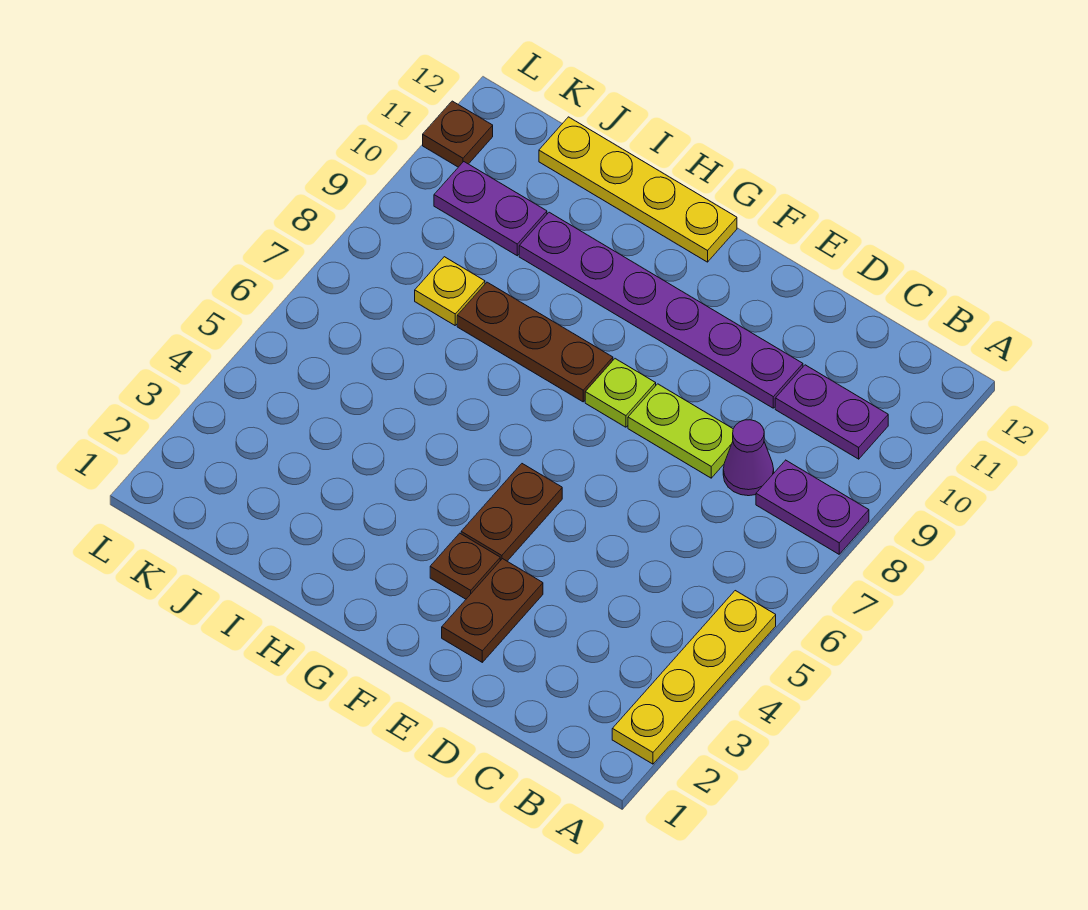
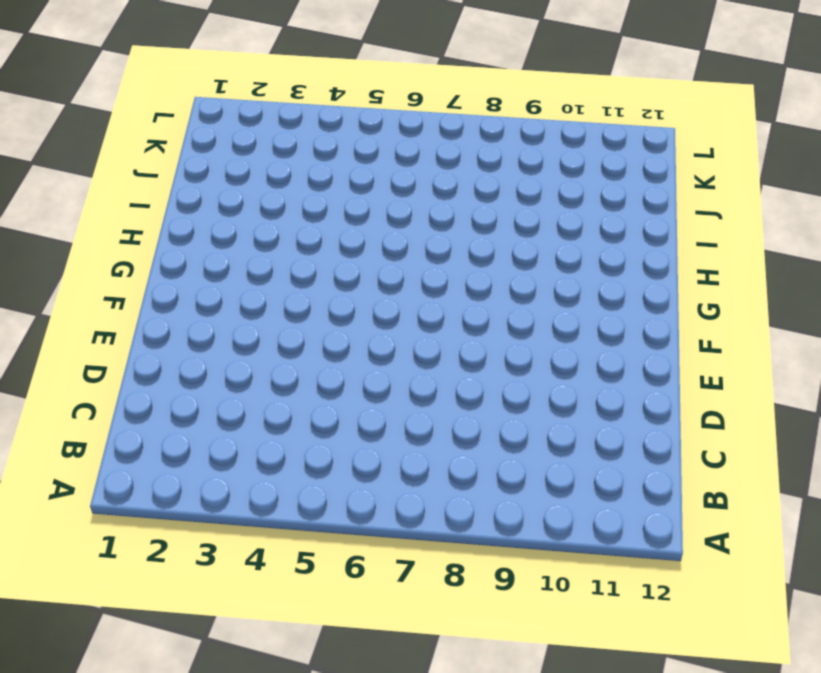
none -> yellow plate A2:A5 level 1
none -> purple plate A8:B8 level 1
none -> purple plate B10:C10 level 1

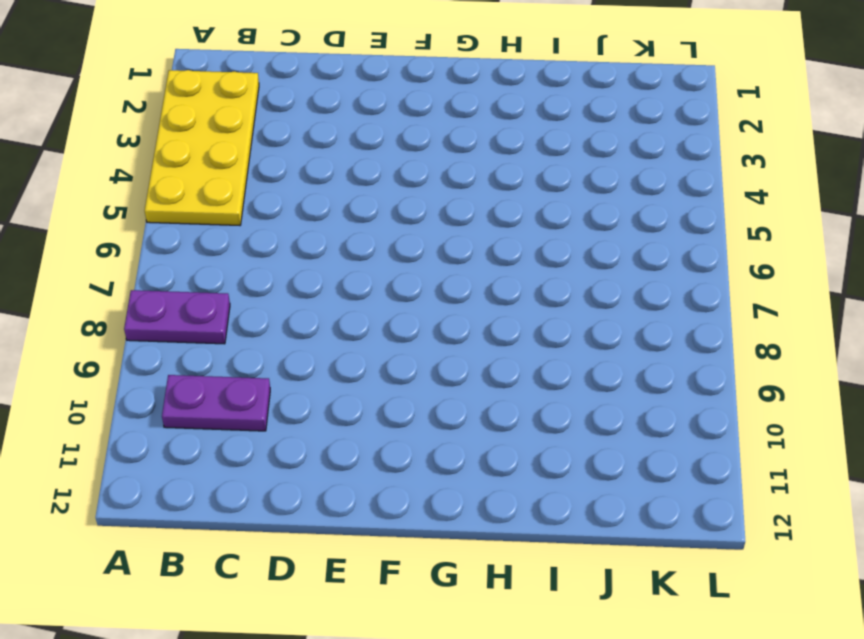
yellow plate A2:B5 level 1 -> yellow plate A2:A5 level 1
none -> purple cone C8 level 1
none -> lime plate D8:E8 level 1
none -> purple plate D10:I10 level 1

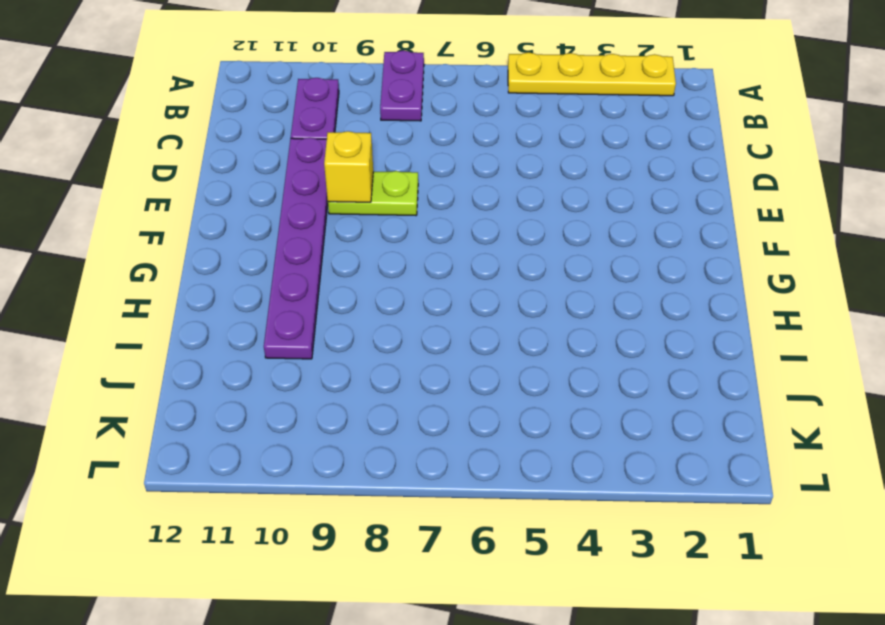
lime plate E8:E9 level 1 -> lime plate D8:E8 level 1
yellow brick E9 level 2 -> none
none -> purple cone C8 level 1
none -> brown plate E2:E3 level 1
none -> brown plate F3 level 1

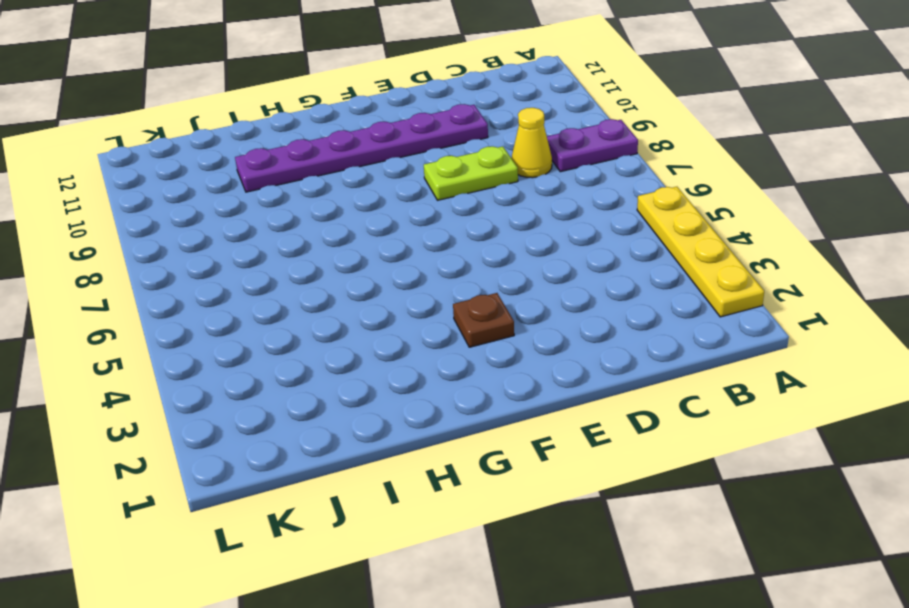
yellow cone C8 level 1 -> purple cone C8 level 1
none -> purple plate B10:C10 level 1
none -> brown plate E2:E3 level 1
none -> brown plate F4:F5 level 1

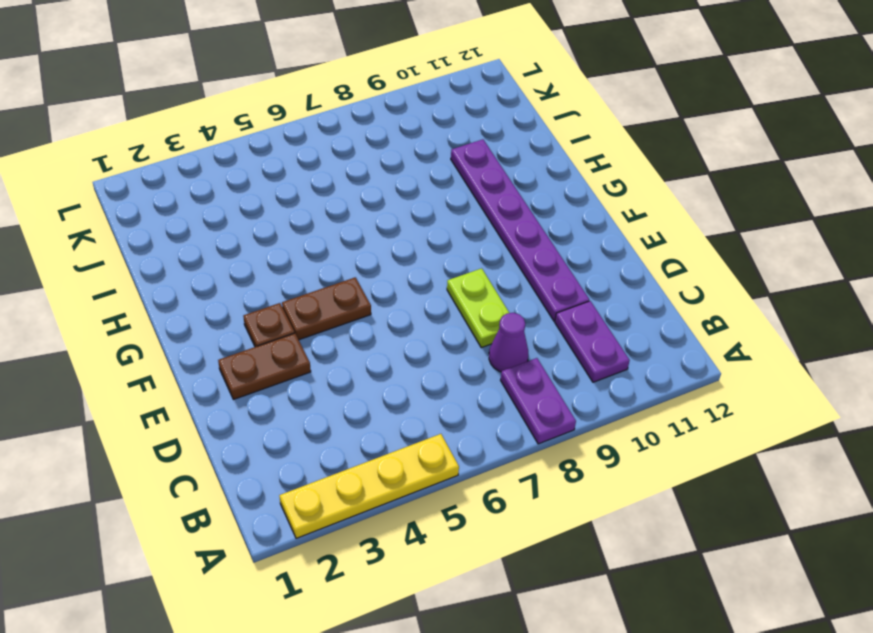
none -> lime plate F8 level 1
none -> brown plate G8:I8 level 1
none -> yellow plate G12:J12 level 1

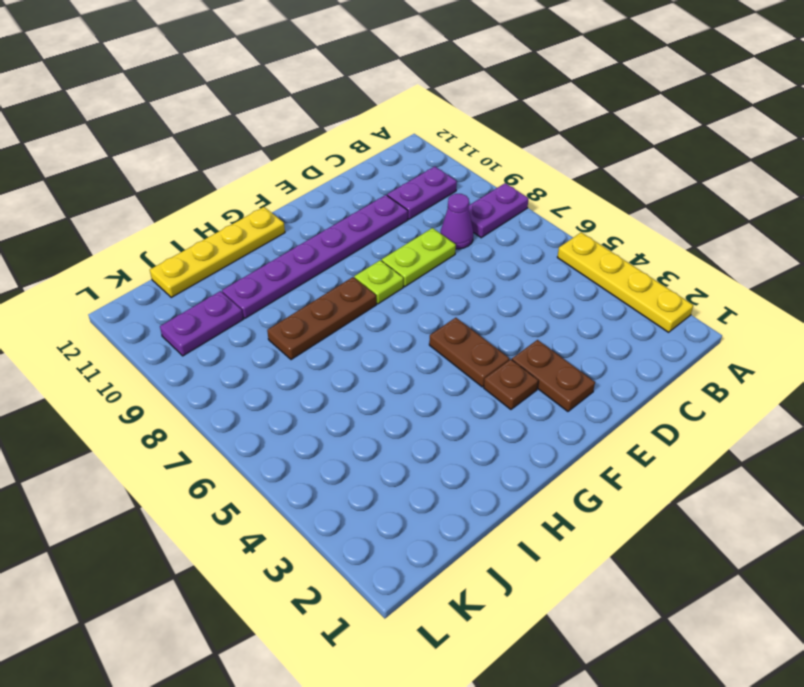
none -> yellow plate J8 level 1
none -> brown plate L11 level 1

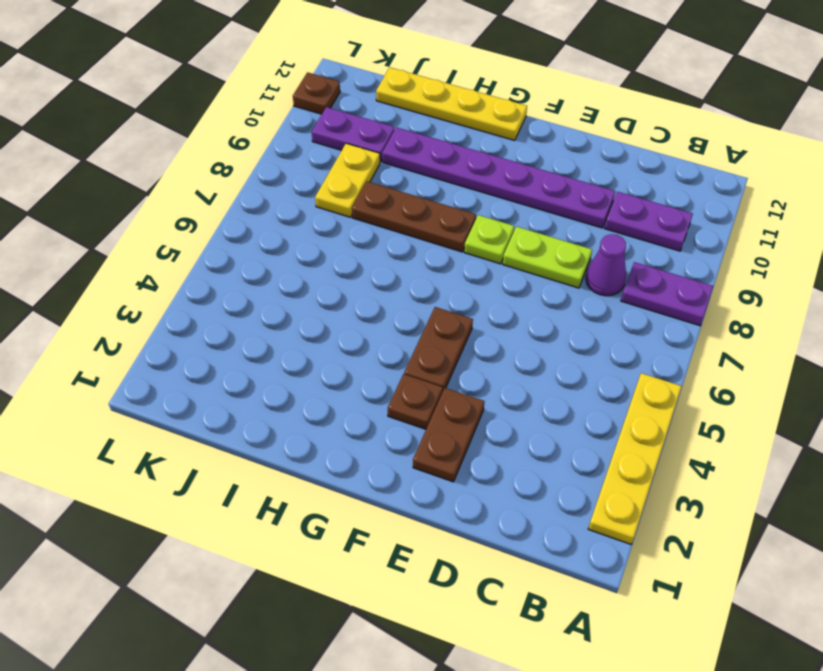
yellow plate J8:J9 level 1 -> yellow plate J8 level 1

